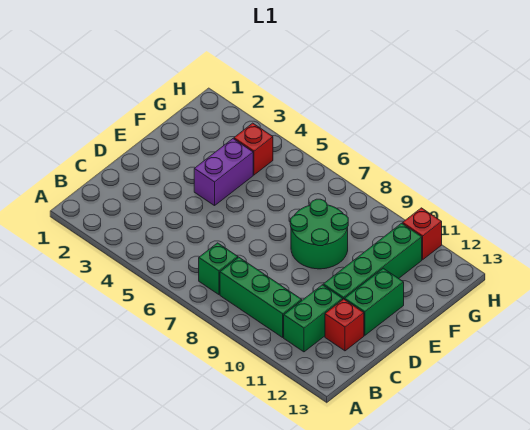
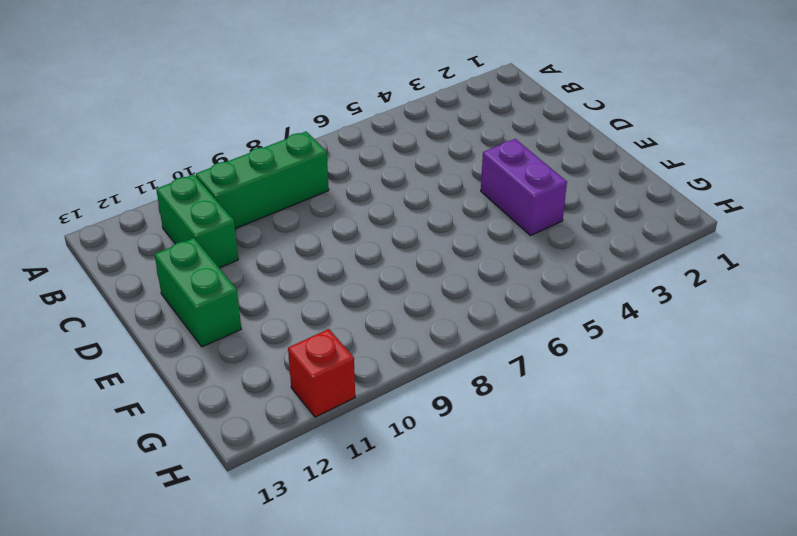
none -> green brick B7 level 1
none -> red brick C12 level 1

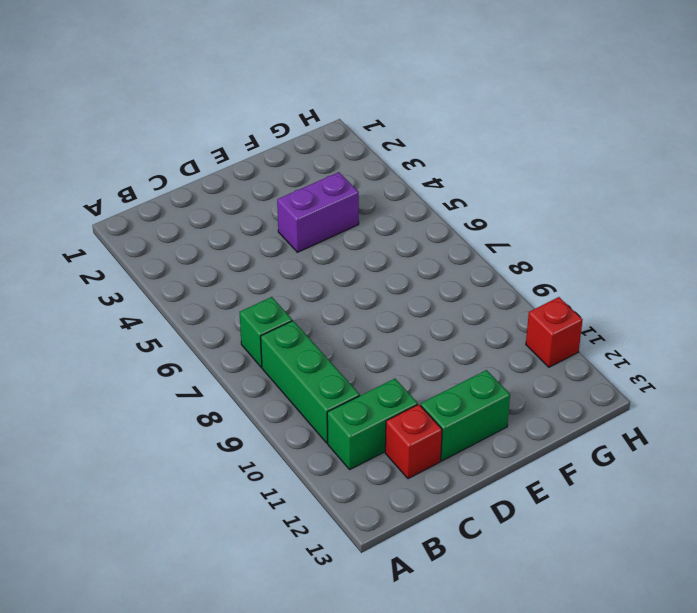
none -> green brick D11:G11 level 1
none -> green round brick E8:F9 level 1

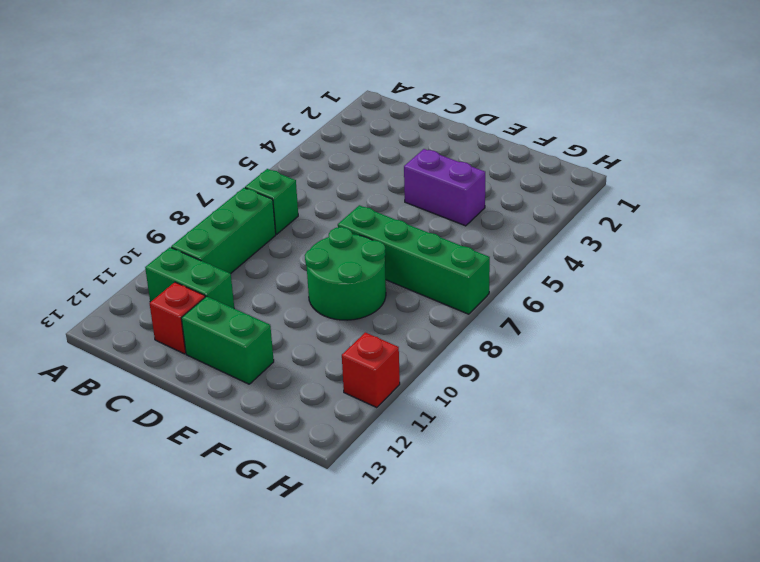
green brick E7:H7 level 1 -> green brick D11:G11 level 1
none -> red brick G4 level 1

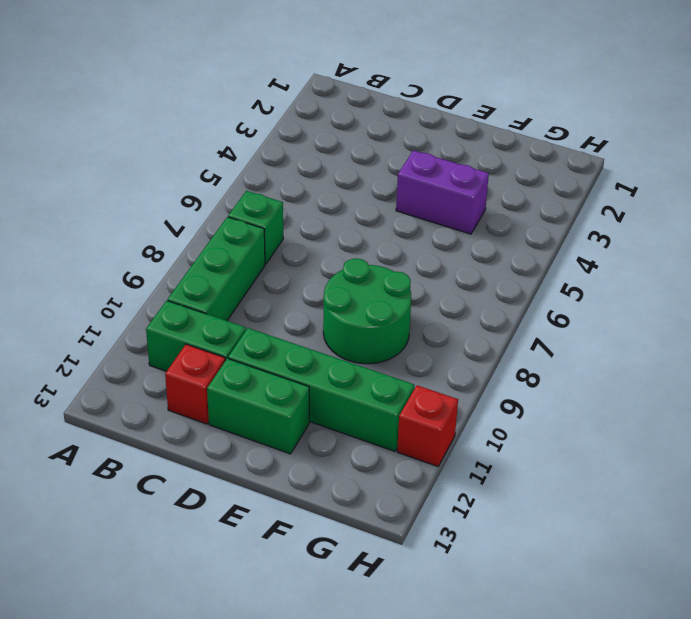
none -> red brick G4 level 1

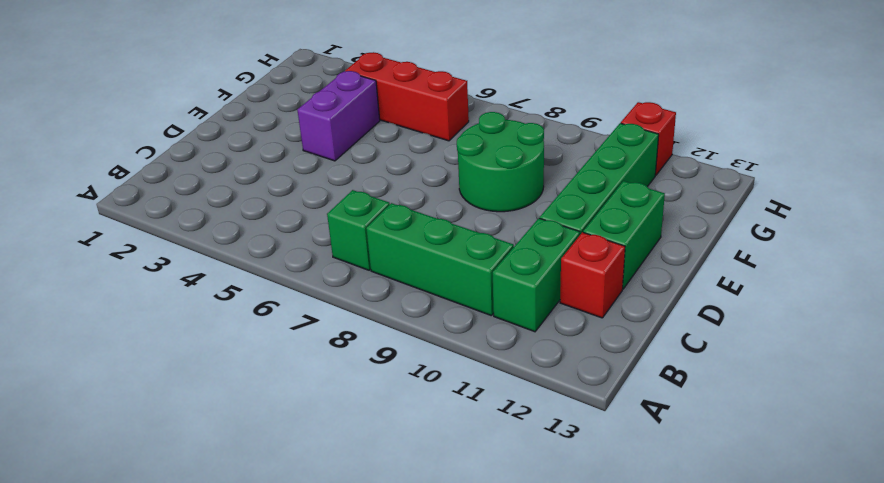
red brick G4:G6 level 1 -> red brick G4 level 1

